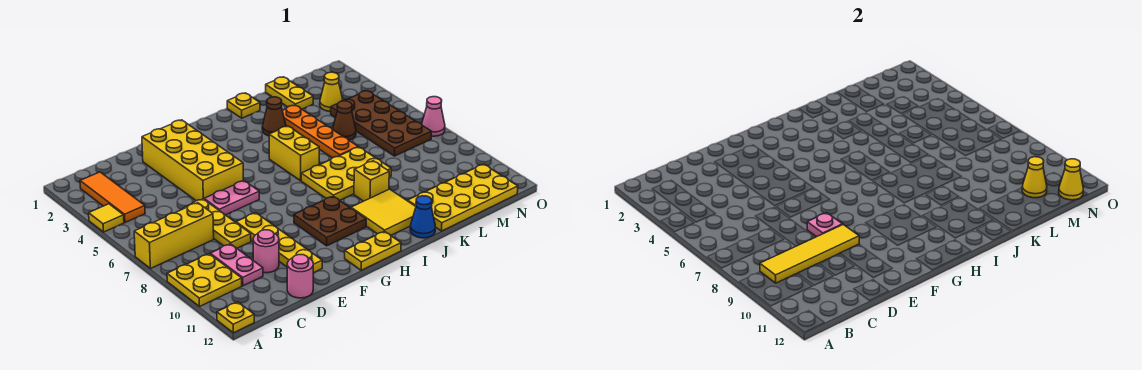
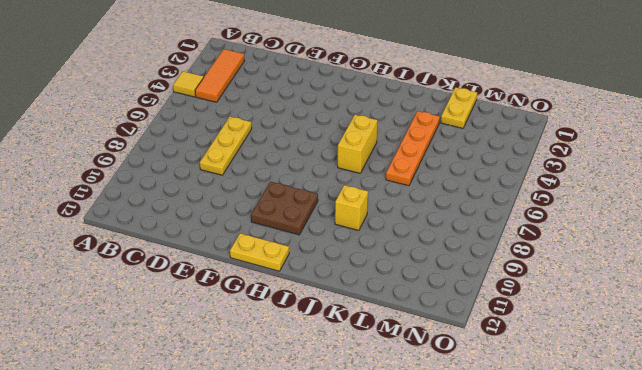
none -> yellow brick A7:C7 level 1
none -> yellow plate A9:B10 level 1
none -> yellow plate A12 level 1
none -> pink plate C9:C10 level 1

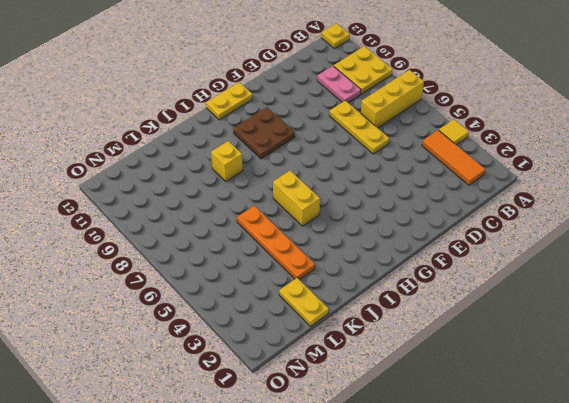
none -> pink round brick D10 level 1
none -> pink round brick D12 level 1
none -> yellow brick E2:F5 level 1
none -> pink plate E6:F6 level 1

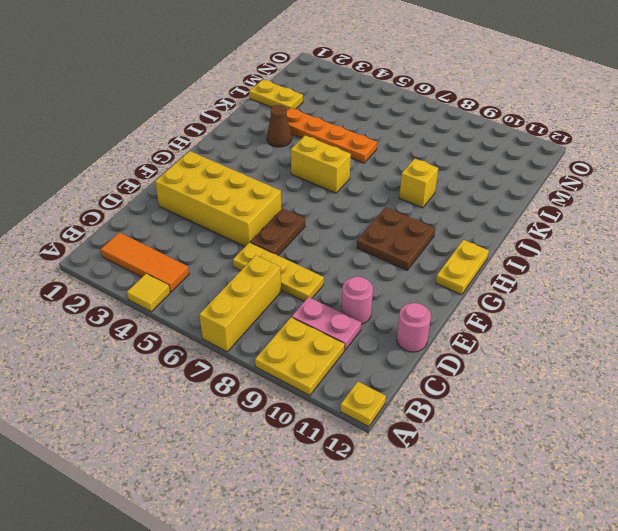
brown plate E6:F6 level 1 -> pink plate E6:F6 level 1
none -> yellow plate E8:E11 level 1
none -> yellow plate I7:K8 level 1
none -> yellow tile I10:J11 level 1
none -> yellow plate J1 level 1

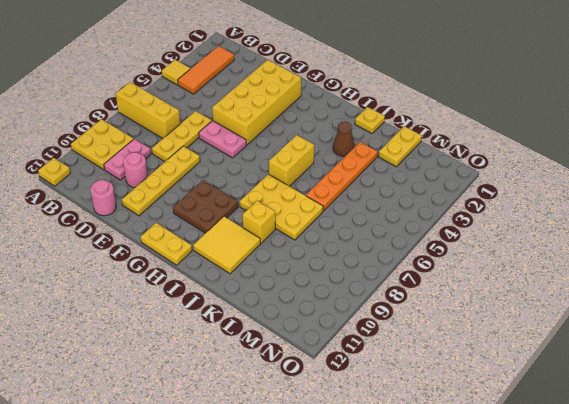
none -> blue cone J12 level 1
none -> yellow plate K11:N12 level 1
none -> brown cone L5 level 1
none -> yellow cone M3 level 1

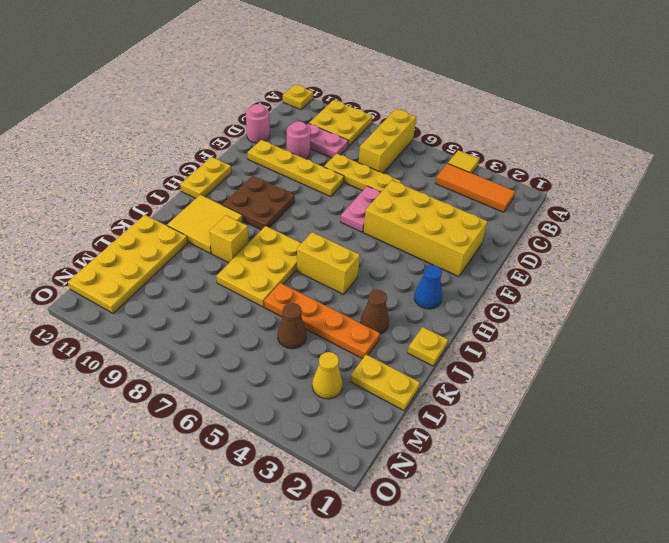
blue cone H2 level 1 -> blue cone J12 level 1
none -> brown plate M4:N7 level 1
none -> pink cone O7 level 1
none -> yellow tile B9:E9 level 2
none -> pink plate E8 level 2

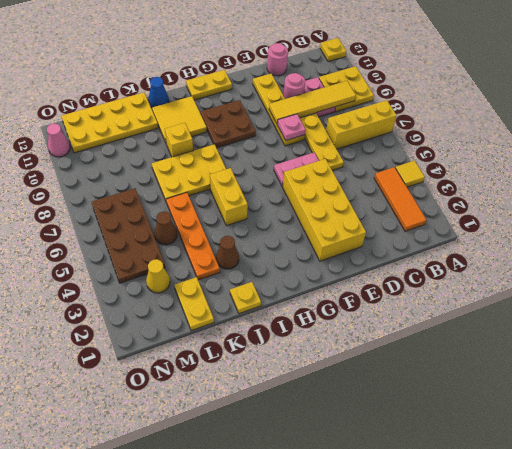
pink cone O11 level 1 -> pink cone O7 level 1
none -> yellow cone M11 level 2
none -> yellow cone N12 level 2

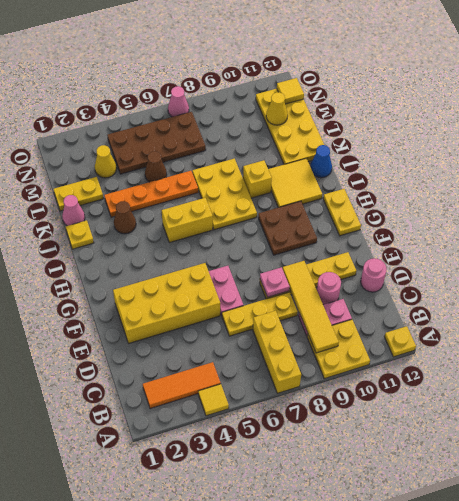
pink cone K1 level 1 -> none
yellow tile N12 level 2 -> yellow cone N12 level 2

